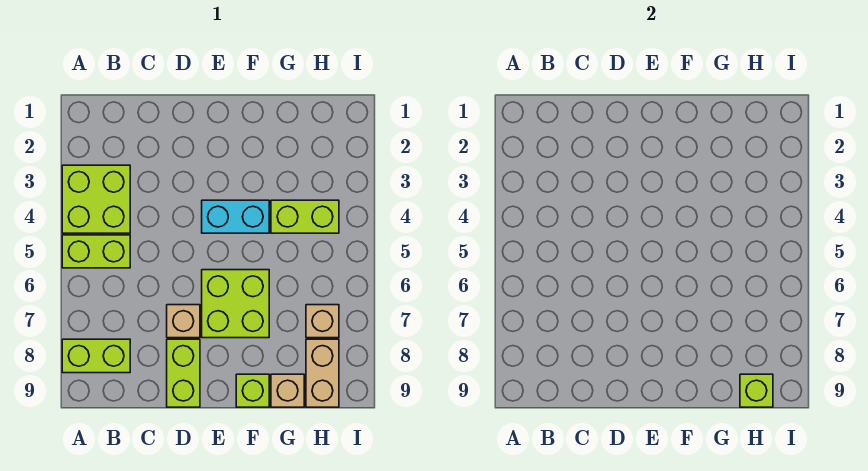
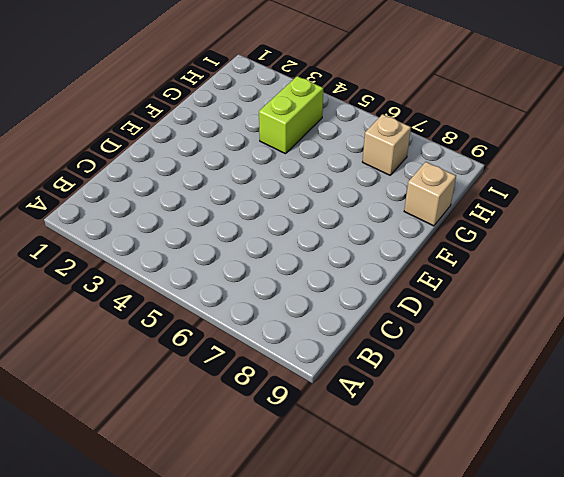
none -> lime brick A3:B4 level 1
none -> lime brick A5:B5 level 1
none -> lime brick A8:B8 level 1

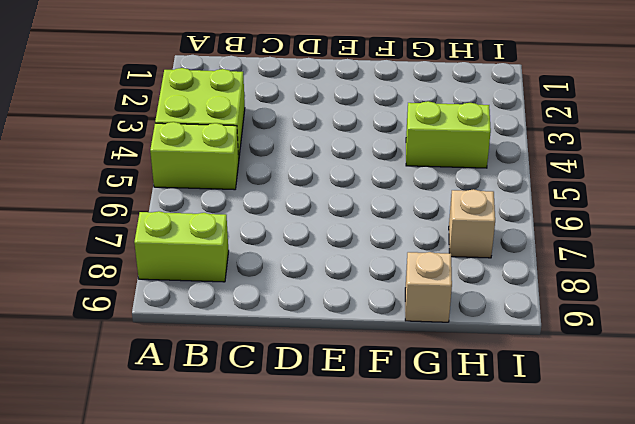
none -> tan brick D7 level 1
none -> lime brick D8:D9 level 1
none -> cyan brick E4:F4 level 1

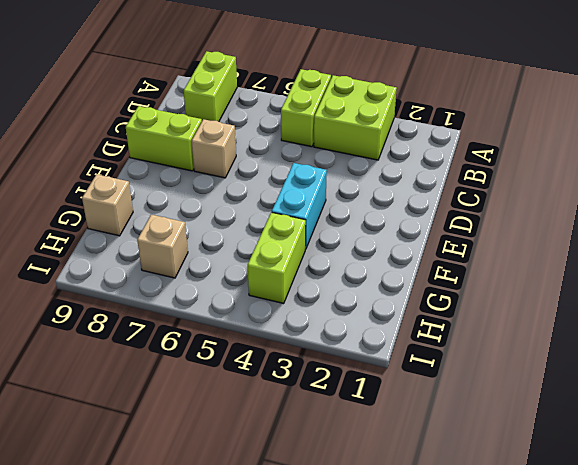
none -> lime brick E6:F7 level 1
none -> lime brick F9 level 1
none -> tan brick H8:H9 level 1

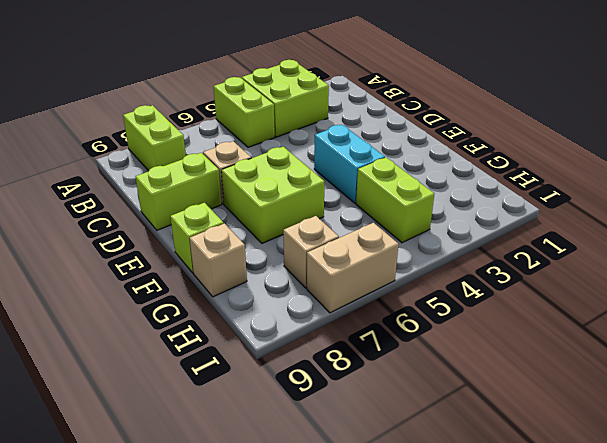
tan brick I6:I7 level 1 -> tan brick H8:H9 level 1
none -> lime brick H9 level 2

